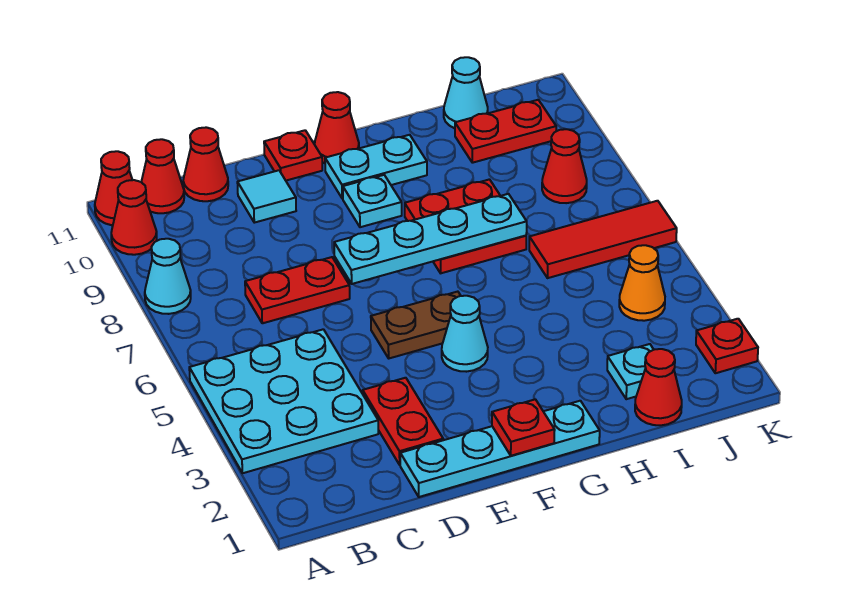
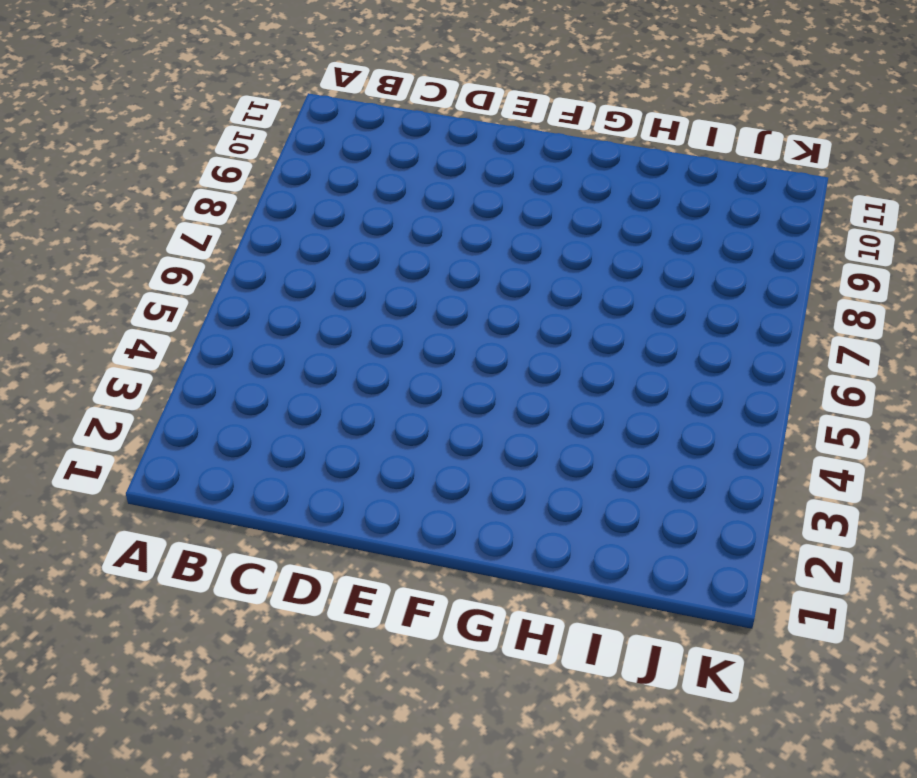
none -> cyan plate A3:C5 level 1
none -> cyan cone A8 level 1
none -> red cone A10 level 1

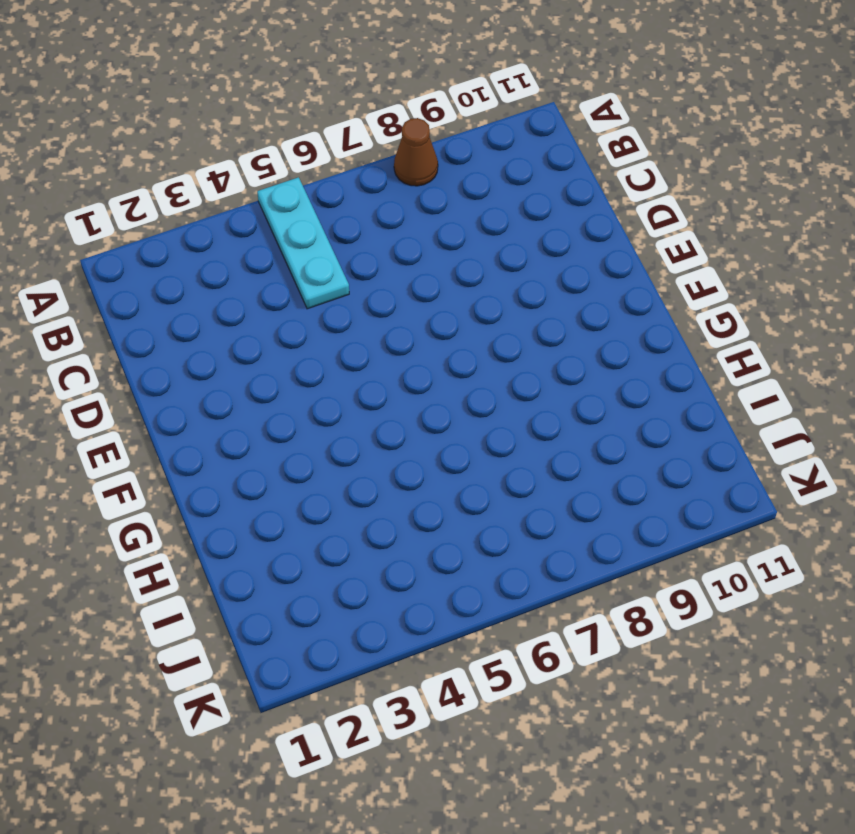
cyan plate A5:C5 level 1 -> cyan plate A3:C5 level 1
brown cone A8 level 1 -> cyan cone A8 level 1
none -> red cone A10 level 1
none -> red cone A11 level 1
none -> red cone B11 level 1

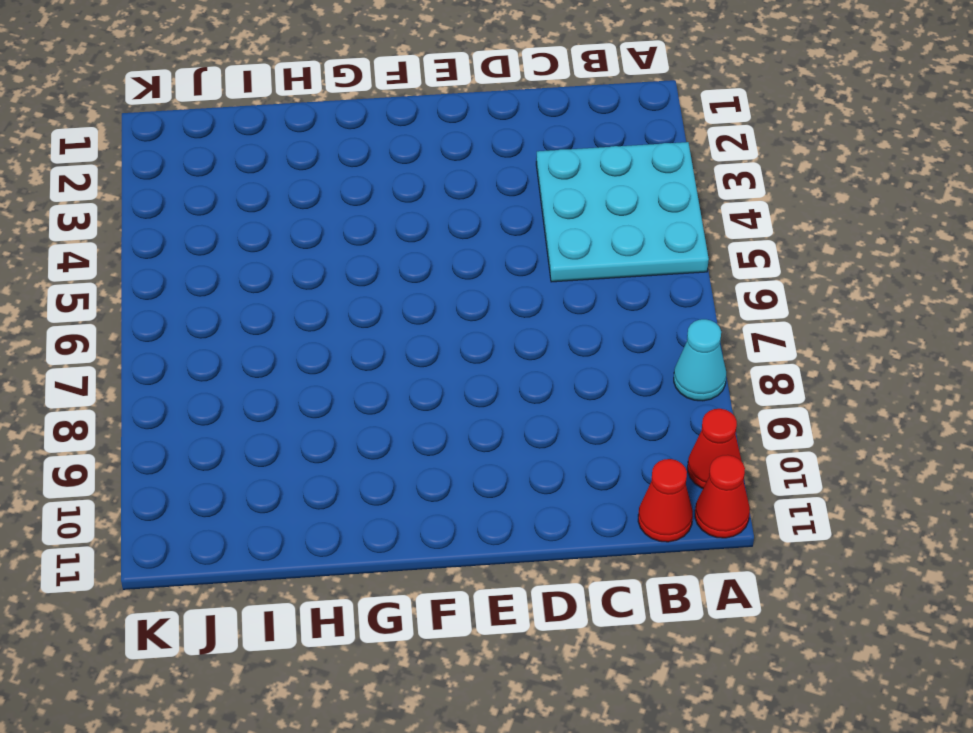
none -> red plate C7:D7 level 1
none -> red cone C11 level 1
none -> cyan plate D1:G1 level 1

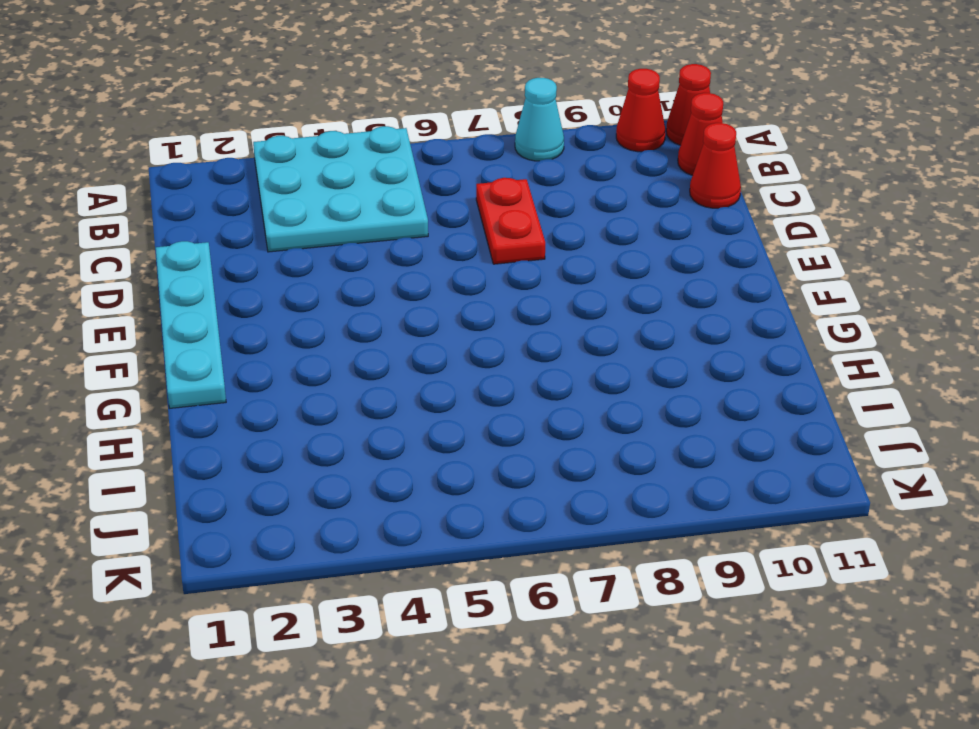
none -> red plate D2:D3 level 1
none -> cyan tile D10 level 1
none -> brown plate E5:F5 level 1

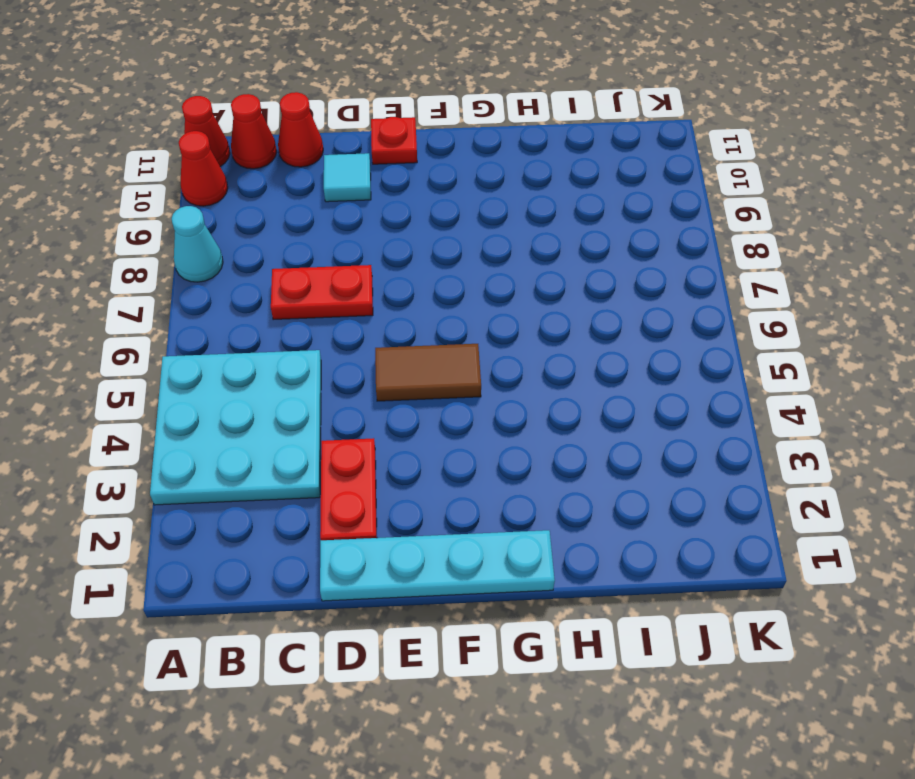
brown tile E5:F5 level 1 -> brown plate E5:F5 level 1
none -> cyan cone F4 level 1
none -> cyan plate F9 level 1
none -> cyan plate F10:G10 level 1

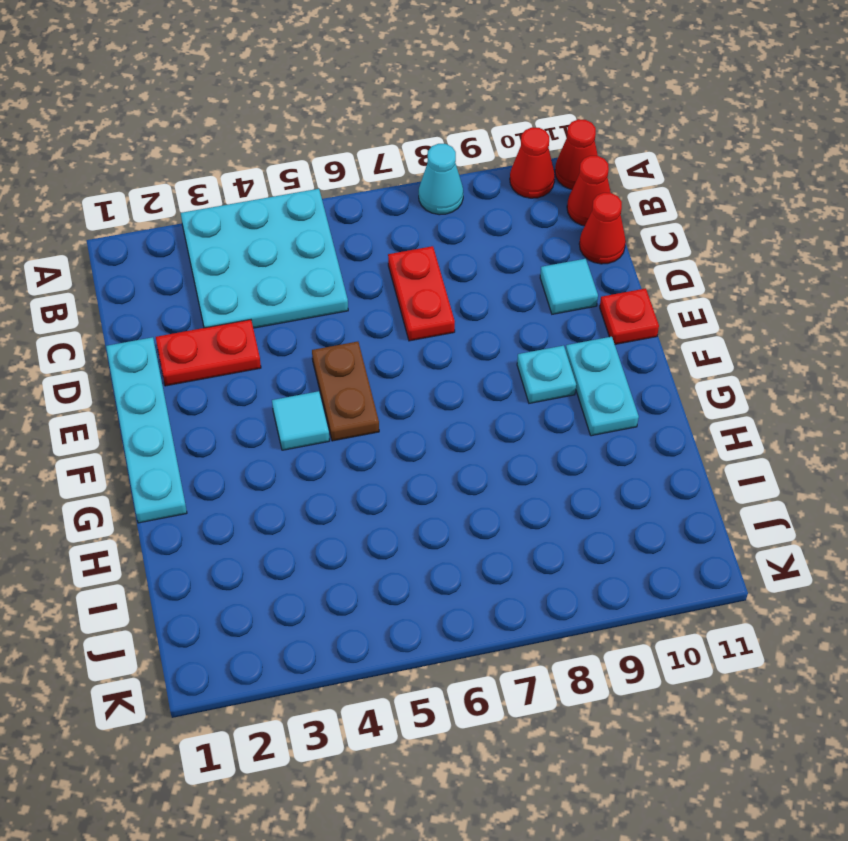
cyan tile F4 level 1 -> cyan cone F4 level 1
none -> red cone F11 level 1
none -> red plate G7:H8 level 1
none -> red cone I1 level 1

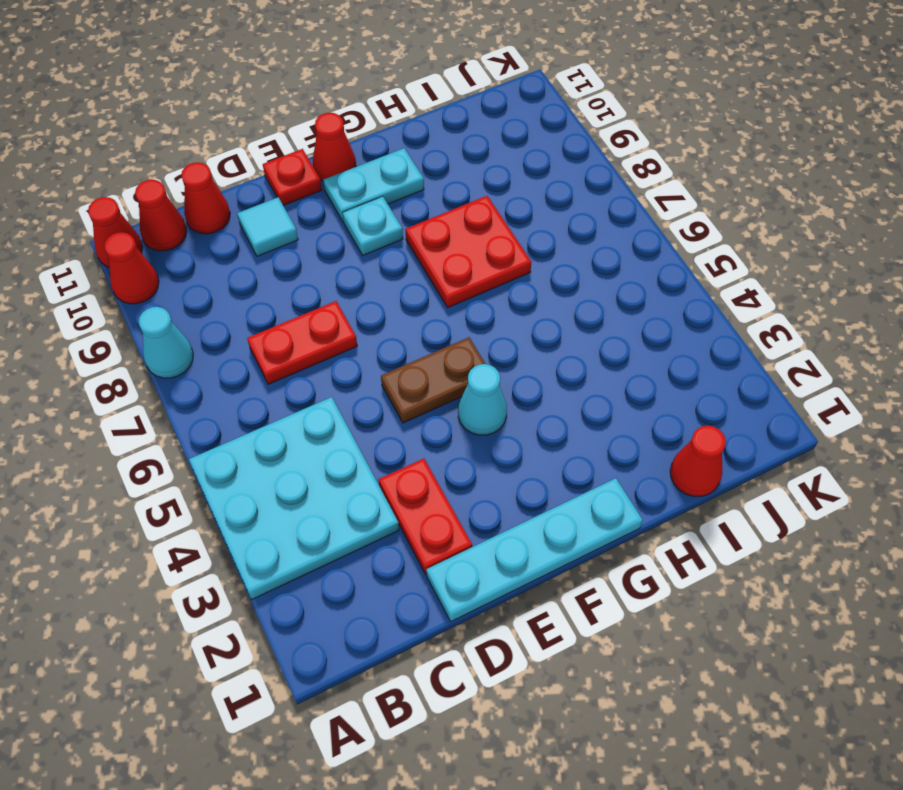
none -> cyan plate I2 level 1
none -> red tile I6:K6 level 1
none -> red plate I10:J10 level 1

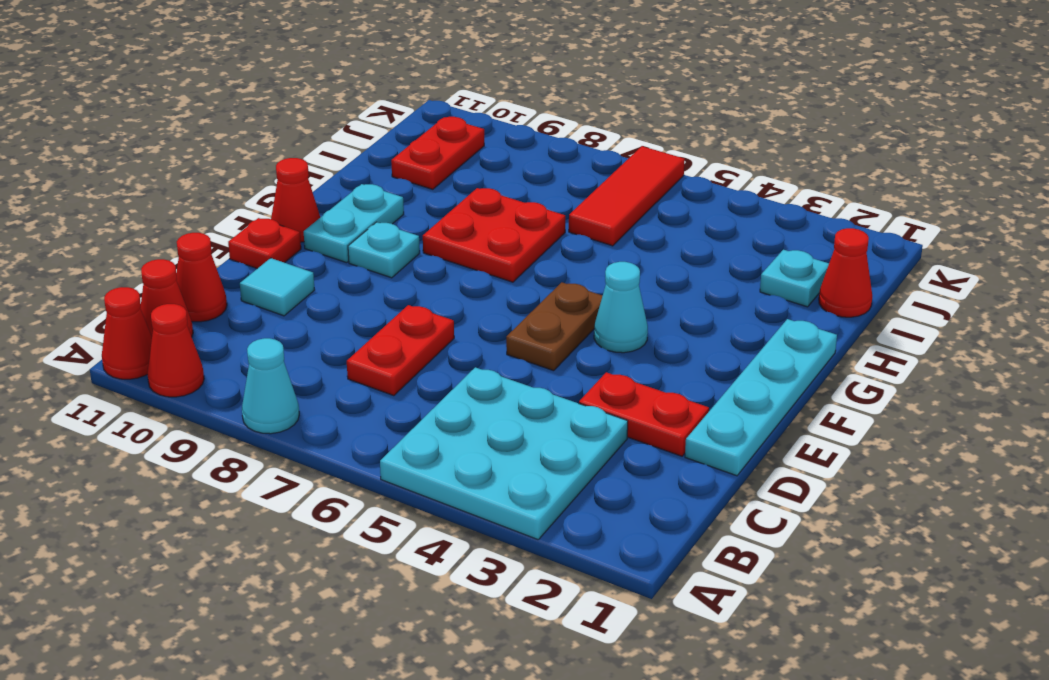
none -> cyan cone I11 level 1
none -> orange cone J4 level 1
none -> red cone J8 level 1

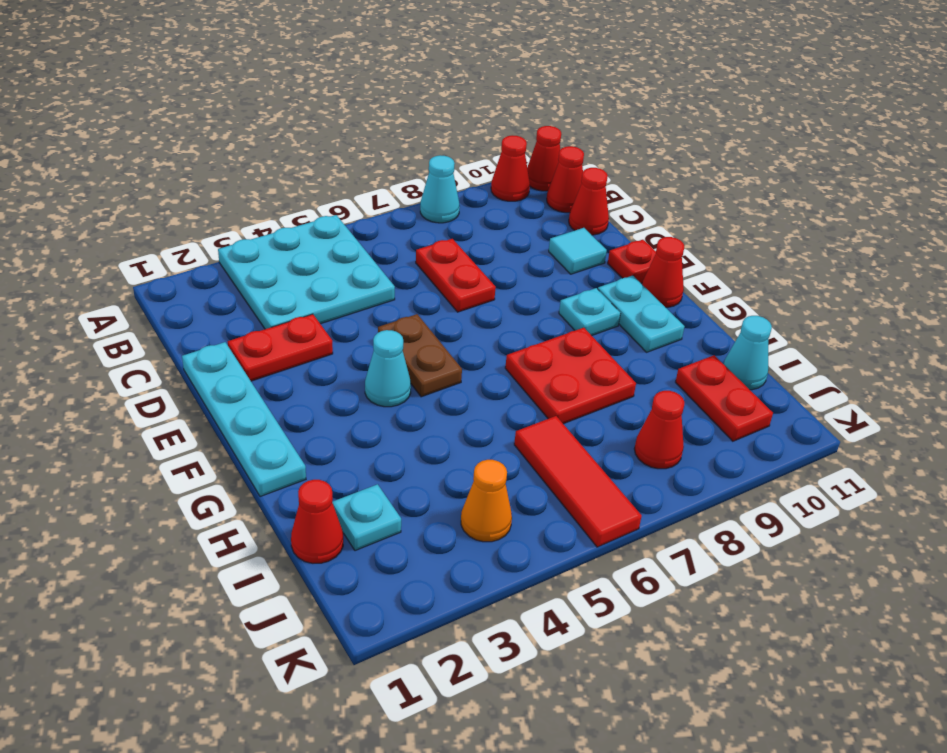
none -> red plate K2 level 1
none -> cyan plate E7:H7 level 2
none -> red plate F1 level 2

